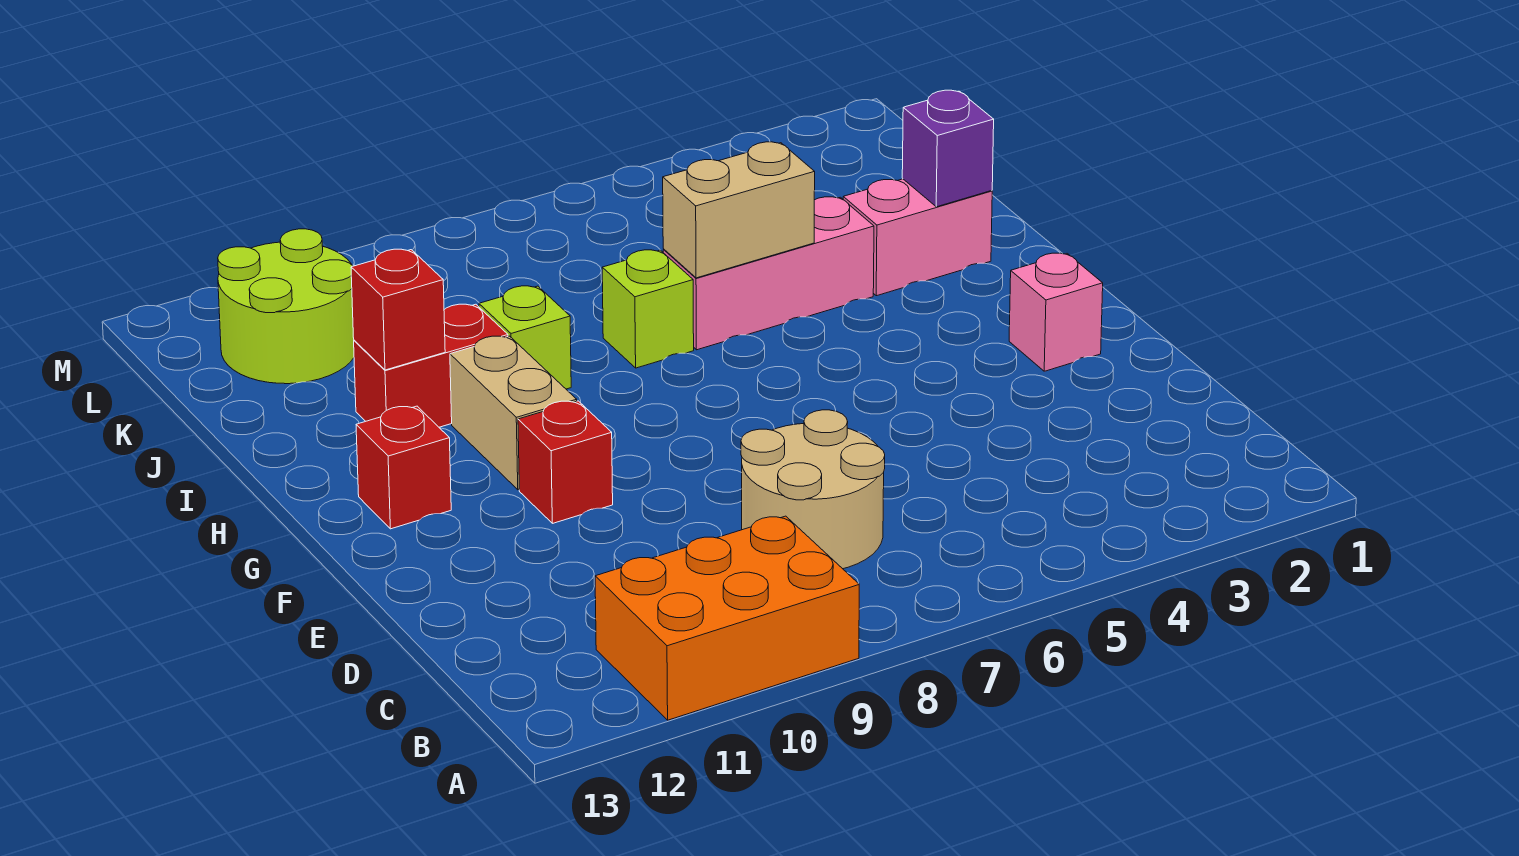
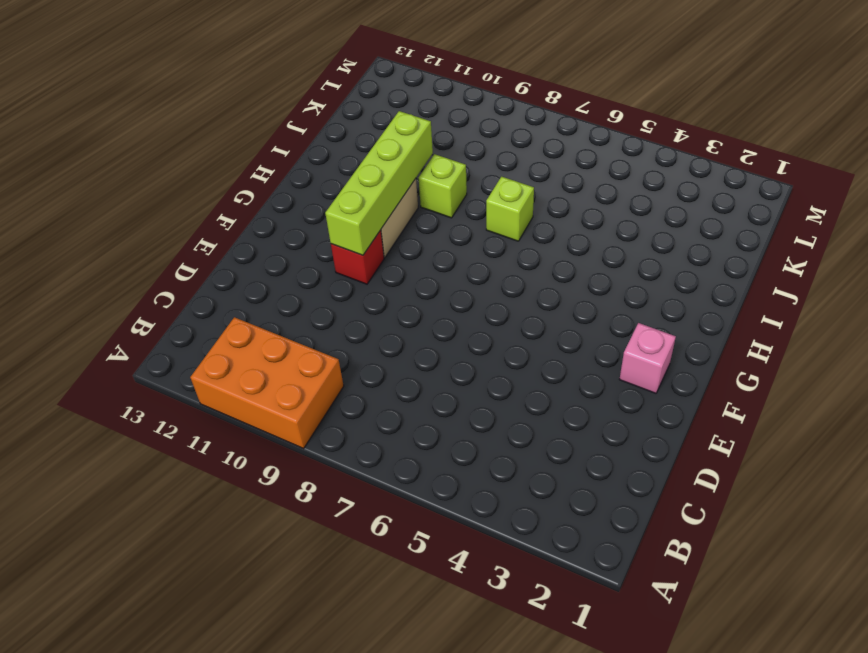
lime brick F10:I10 level 2 -> none
none -> tan round brick C7:D8 level 1
none -> red brick G12 level 1
none -> pink brick I2:I3 level 1

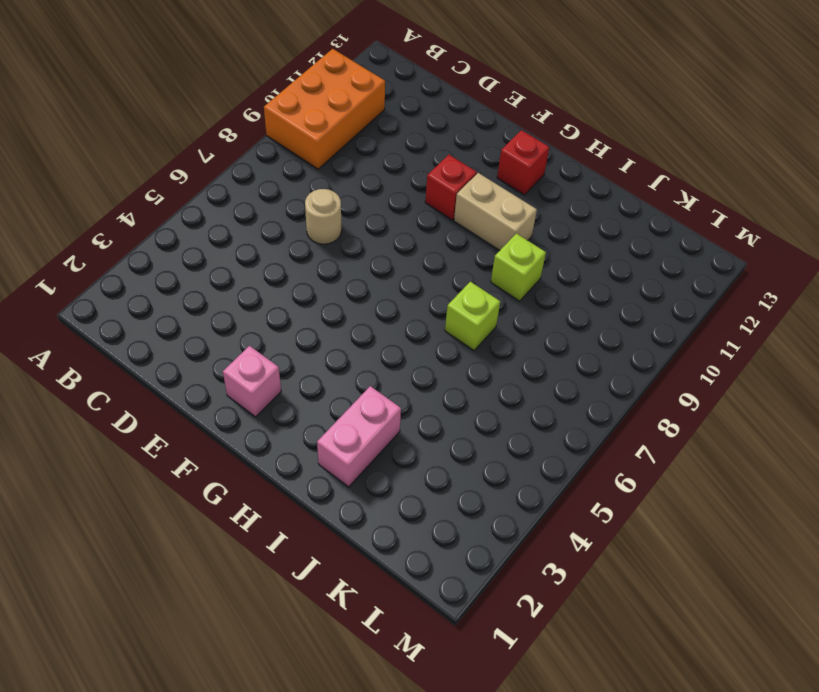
tan round brick D7 level 1 -> tan round brick C7:D8 level 1
none -> pink brick I4:I6 level 1
none -> red brick I10:I11 level 1
none -> lime round brick K11:L12 level 1

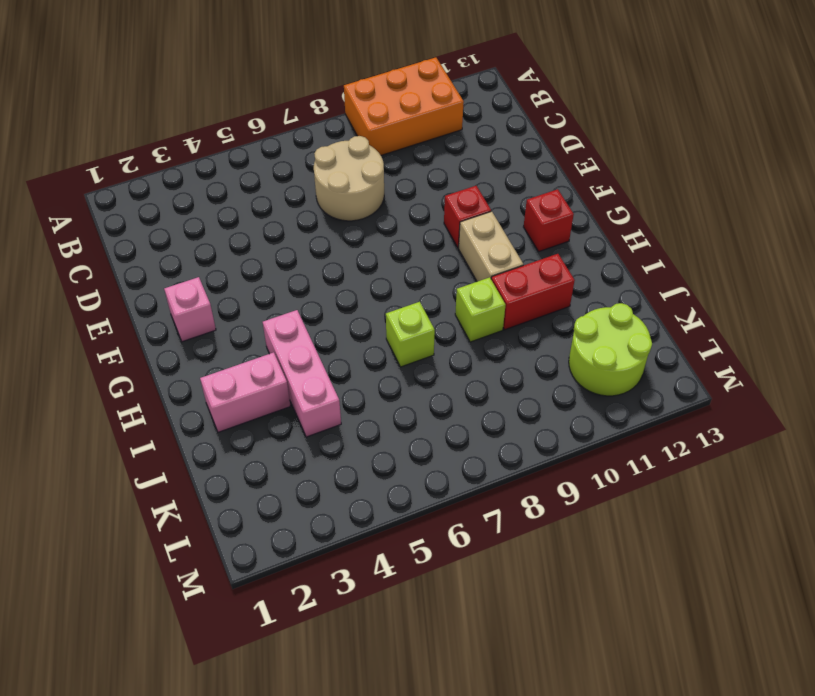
pink brick H4:J4 level 1 -> pink brick I4:I6 level 1
none -> purple brick I2 level 2
none -> tan brick I5:I6 level 2
none -> red brick I11 level 2

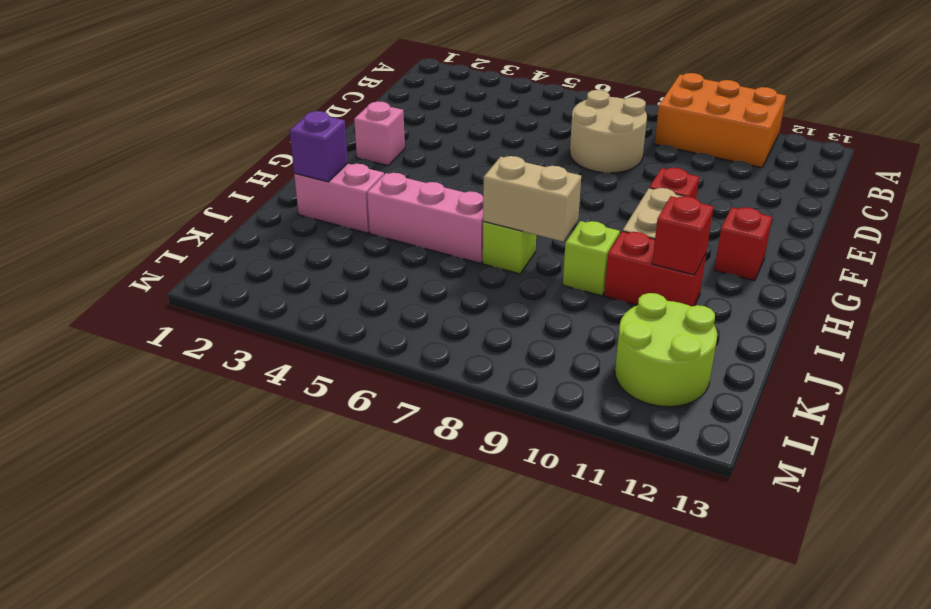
tan brick I7:I8 level 2 -> tan brick I5:I6 level 2

